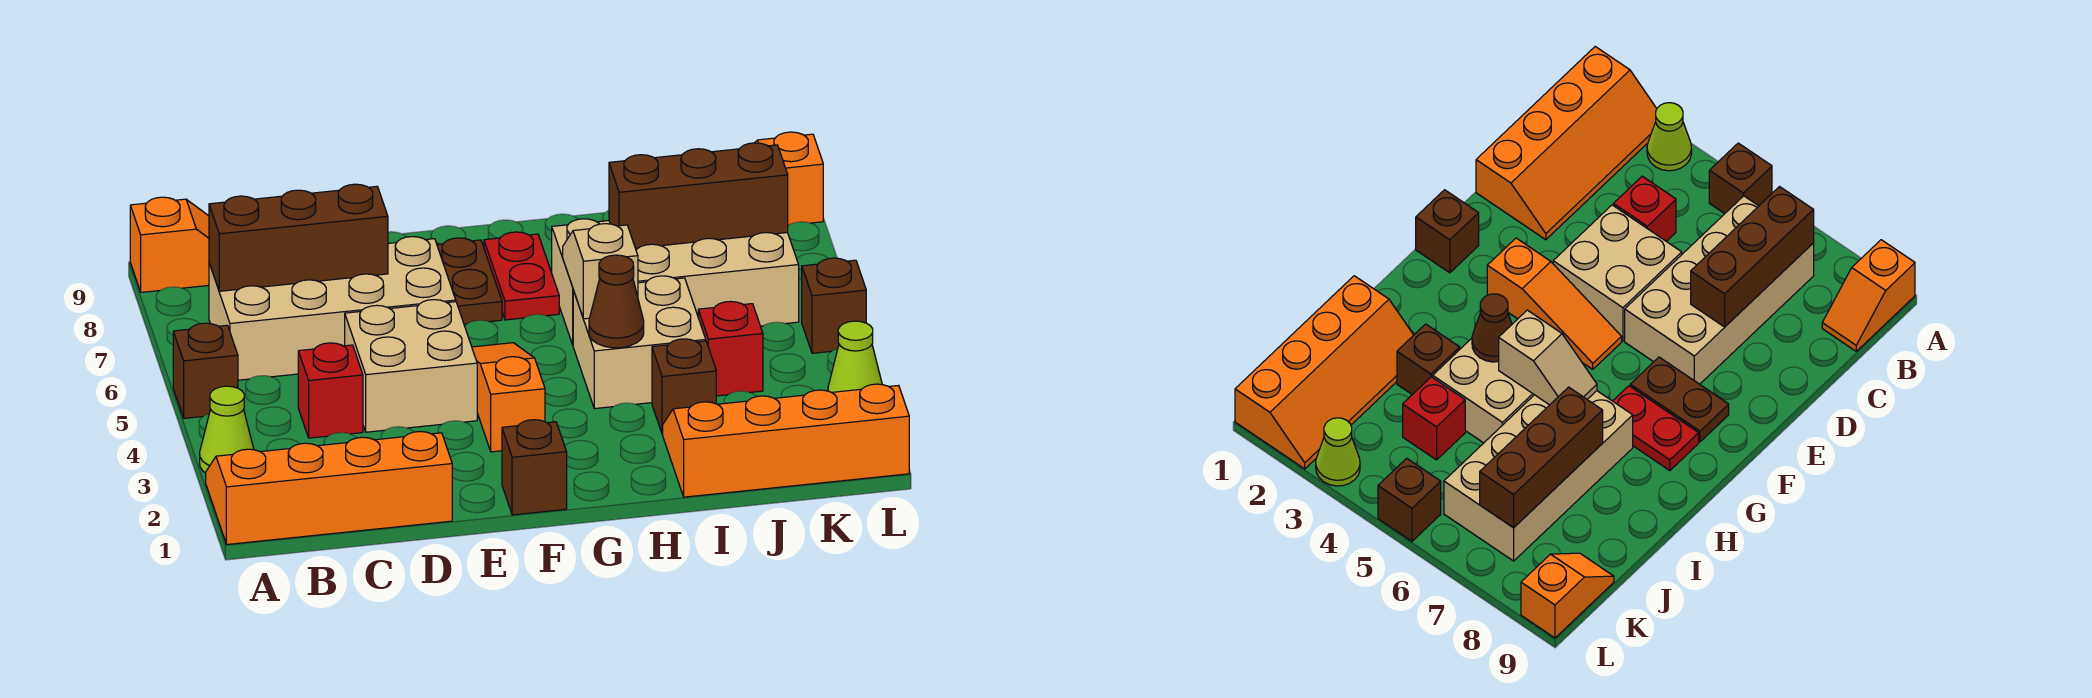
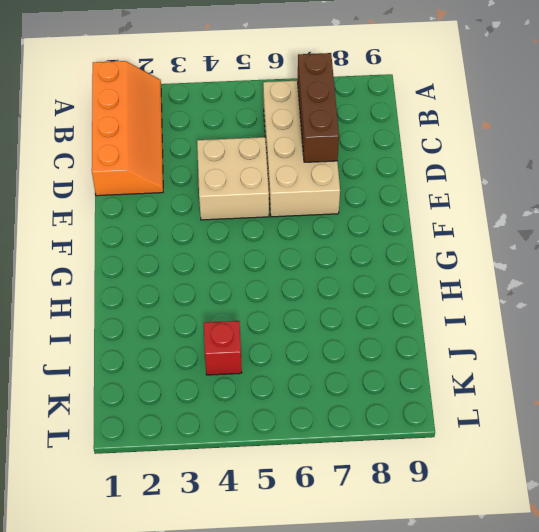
none -> lime cone A3 level 1
none -> brown brick A5 level 1
none -> orange slope A9:B9 level 1 top A

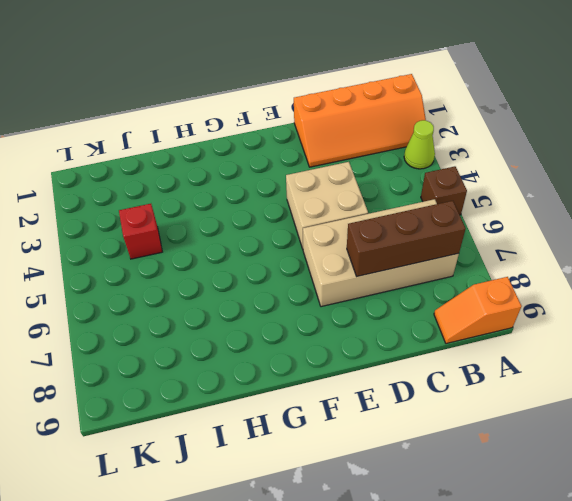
none -> red brick C4 level 1
none -> brown brick F1 level 1
none -> orange slope F3:F5 level 1 top 3

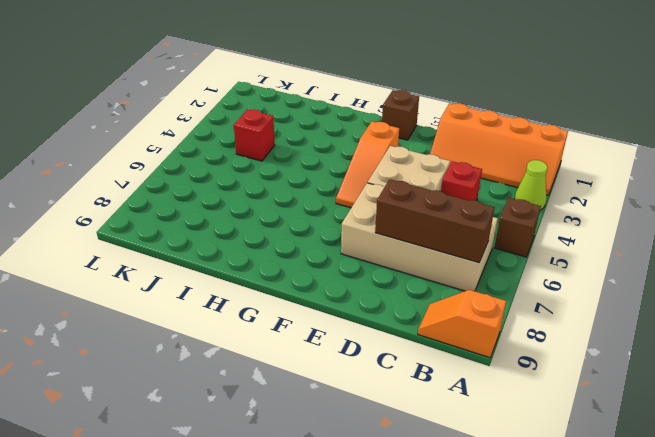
none -> brown plate F7:F8 level 1
none -> red plate G7:G8 level 1
none -> tan brick H4:I5 level 1

